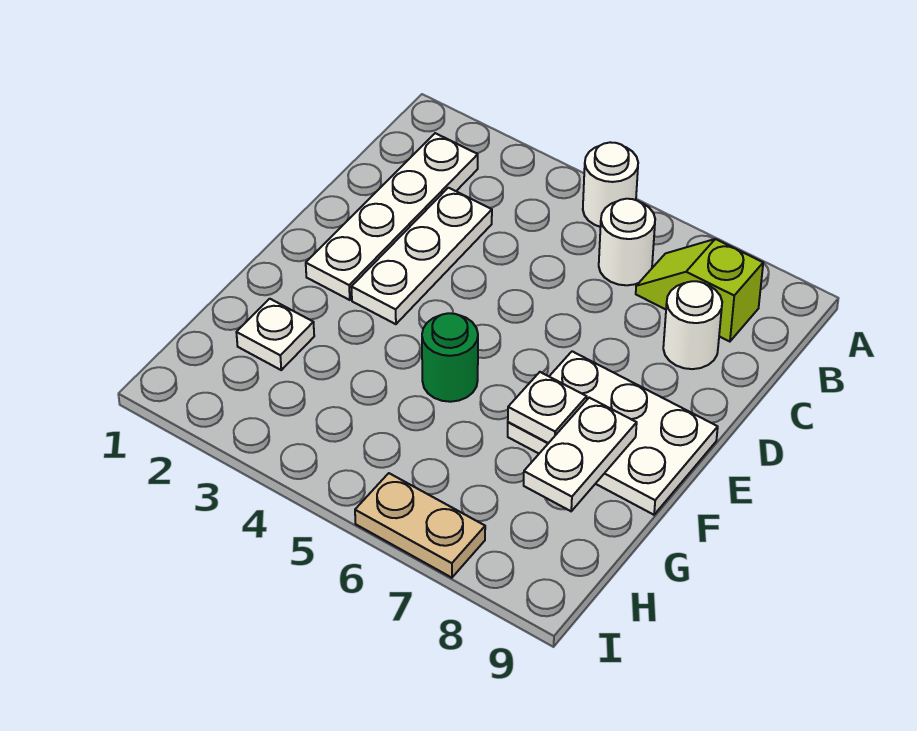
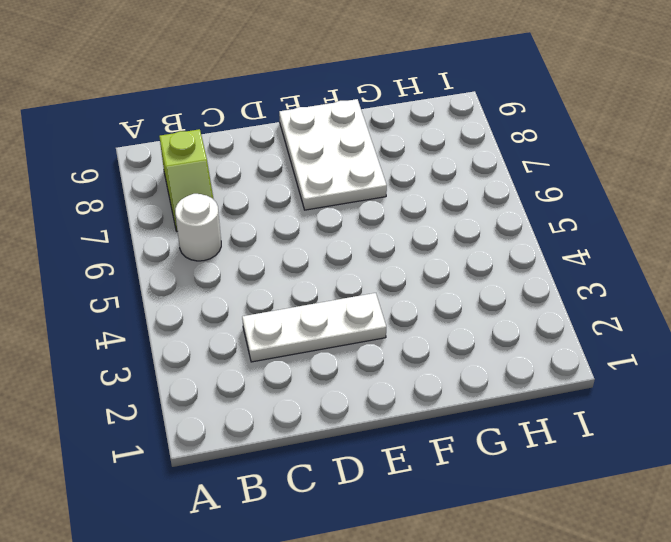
none -> white round brick A5 level 1
none -> white plate B2:E2 level 1
none -> white round brick C8 level 1

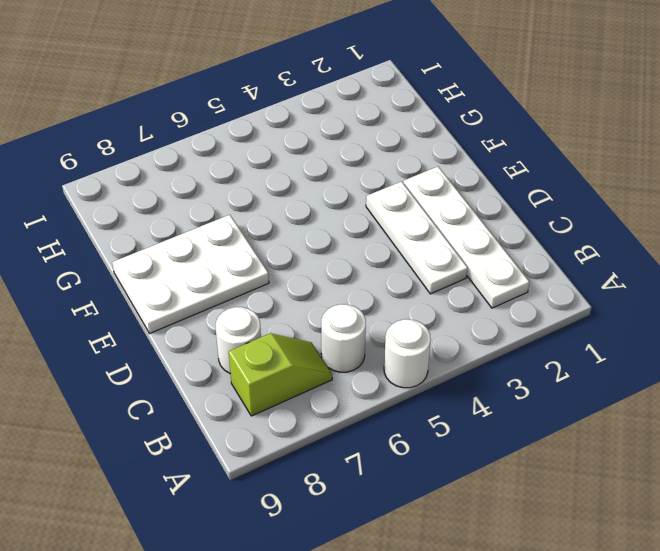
none -> green round brick F5 level 1
none -> white plate G2 level 1
none -> tan plate I6:I7 level 1

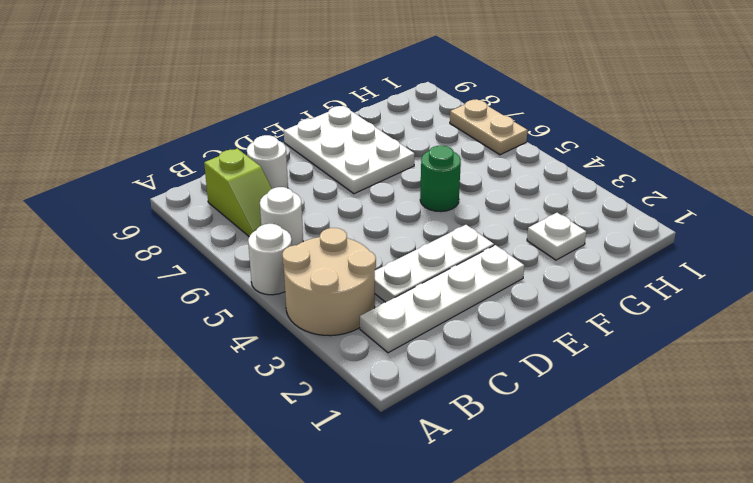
tan round brick A3:B4 level 1 -> none
none -> white plate F7 level 2
none -> white plate F8:G8 level 2

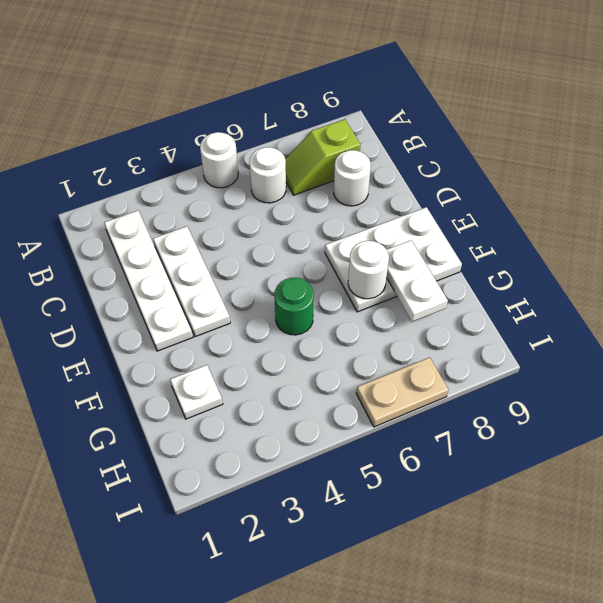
white round brick F7 level 2 -> white plate F7 level 2

